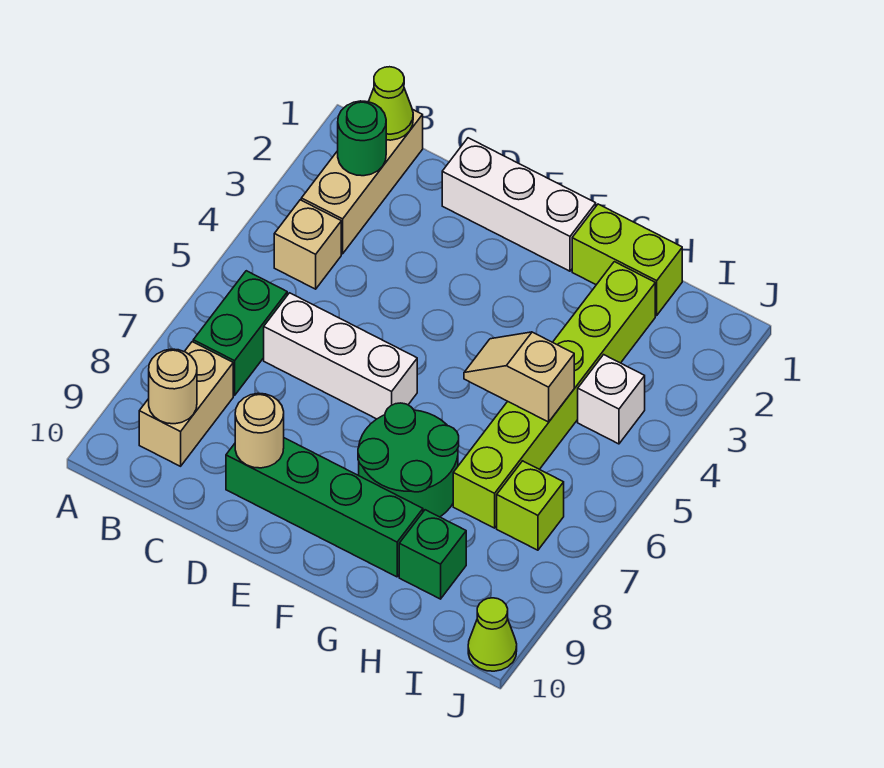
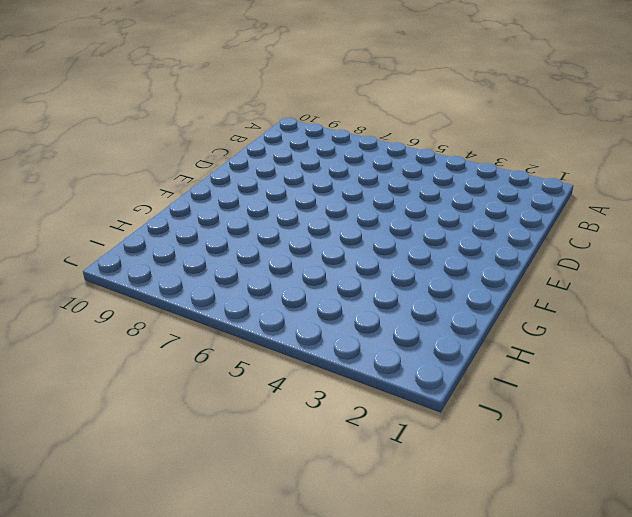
none -> tan brick B1:B3 level 1
none -> tan brick B4 level 1
none -> green brick B6:B7 level 1

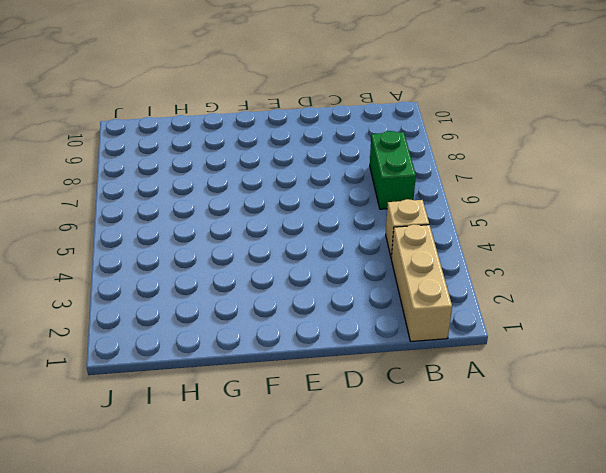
none -> tan brick B8:B9 level 1
none -> white brick C6:E6 level 1
none -> white brick D1:F1 level 1

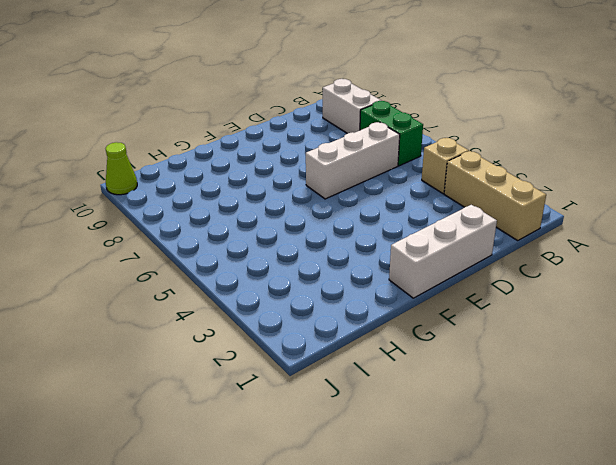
white brick B8:B9 level 1 -> tan brick B8:B9 level 1
none -> green brick D9:G9 level 1
none -> green round brick F7:G8 level 1
none -> lime brick G1:H1 level 1

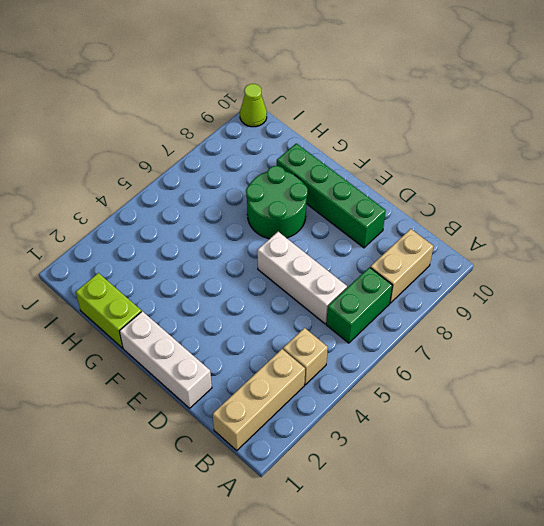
none -> lime brick H2:H7 level 1
none -> green brick H9 level 1
none -> white brick I4 level 1

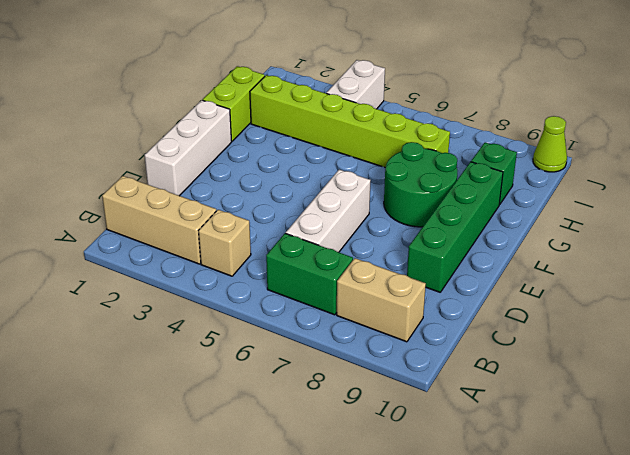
white brick I4:J4 level 1 -> white brick I4 level 1
none -> lime brick I7 level 1
none -> lime cone B1 level 2
none -> green round brick B2 level 2

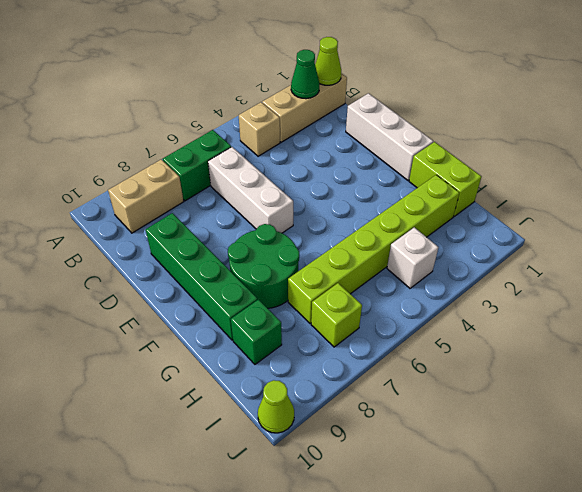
green cone B2 level 2 -> green round brick B2 level 2
none -> tan round brick B9 level 2
none -> tan round brick D9 level 2
none -> tan slope G5:H5 level 2 top H

